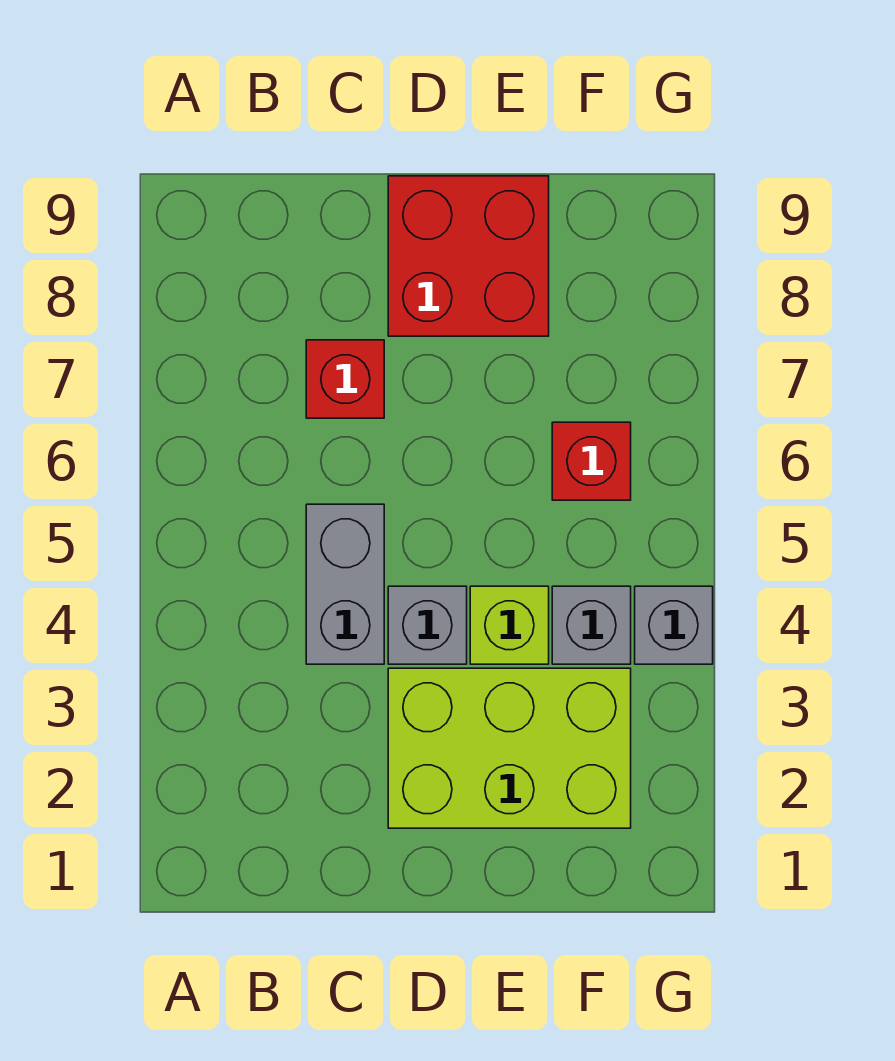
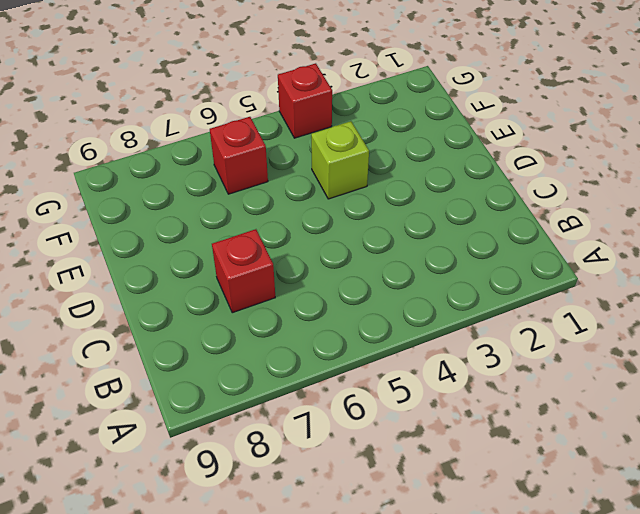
red brick G4 level 1 -> grey brick G4 level 1
none -> grey brick C4:C5 level 1
none -> lime brick D2:F3 level 1

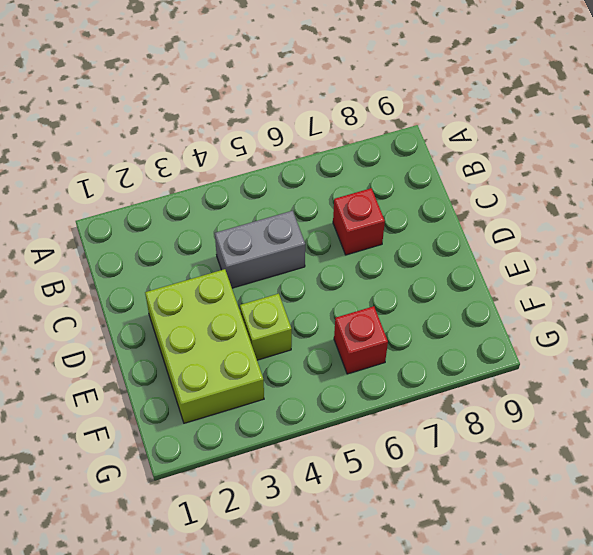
none -> grey brick D4 level 1
none -> red brick D8:E9 level 1

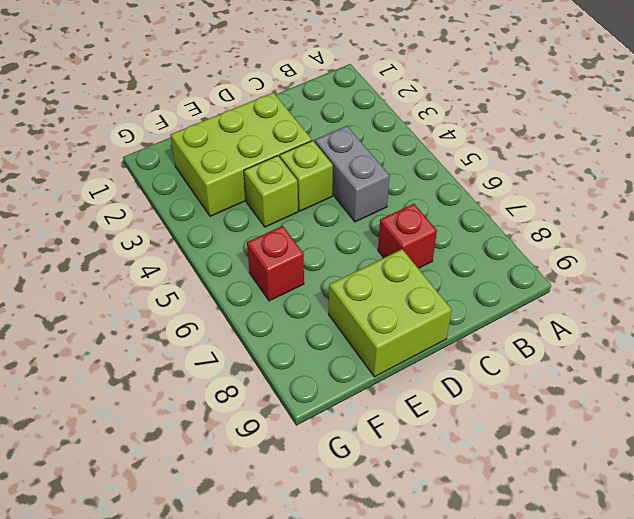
lime brick D4 level 1 -> grey brick D4 level 1
lime brick D8:E9 level 1 -> red brick D8:E9 level 1
none -> grey brick F4 level 1
none -> grey brick G4 level 1

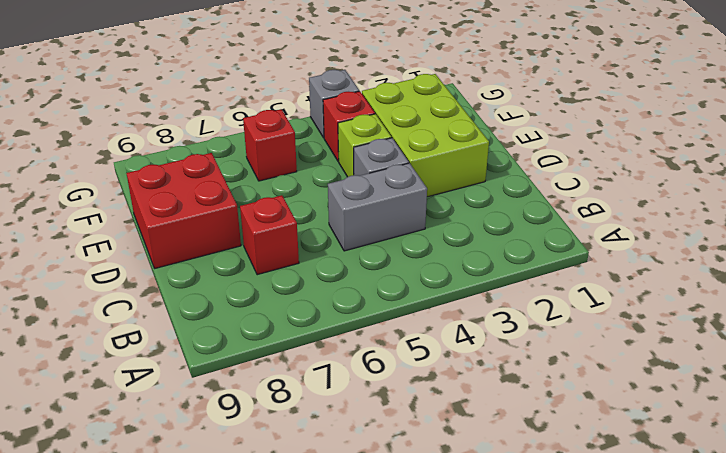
red brick F4 level 1 -> grey brick F4 level 1

